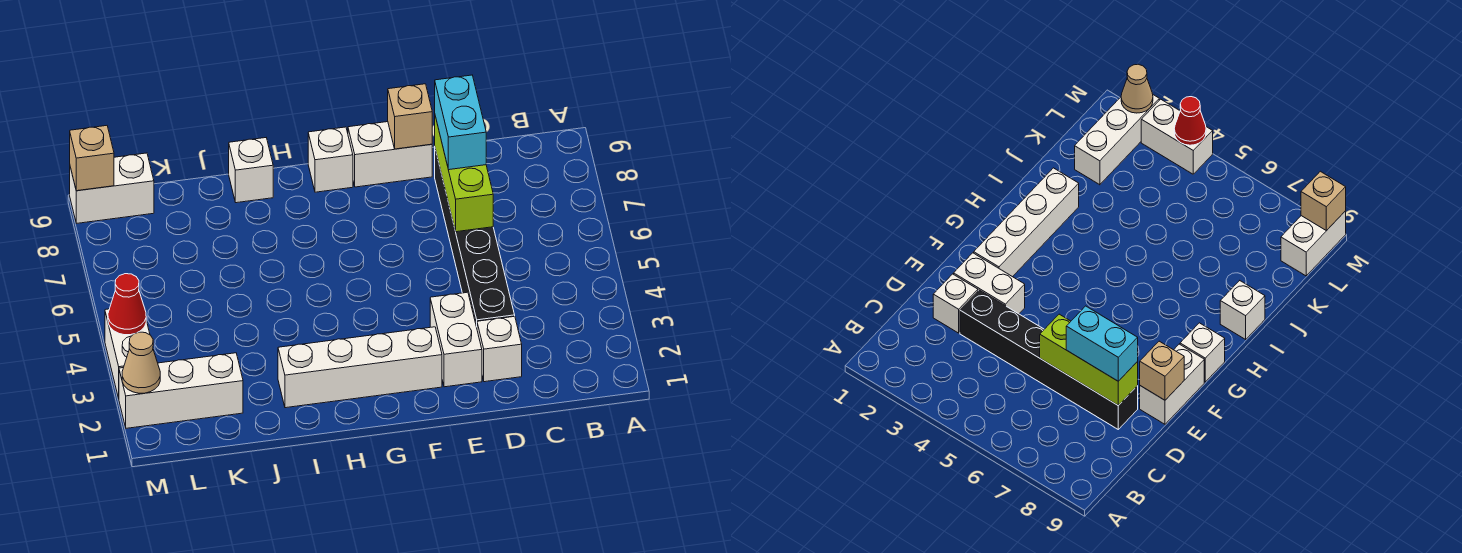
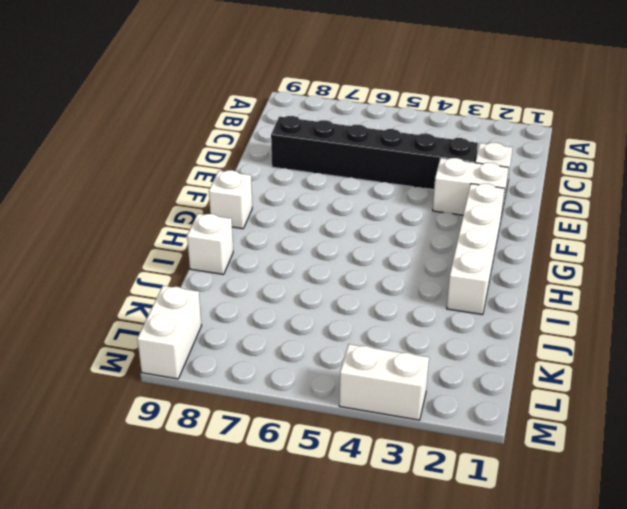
none -> white brick E9:F9 level 1
none -> white brick K2:M2 level 1
none -> lime brick D6:D8 level 2

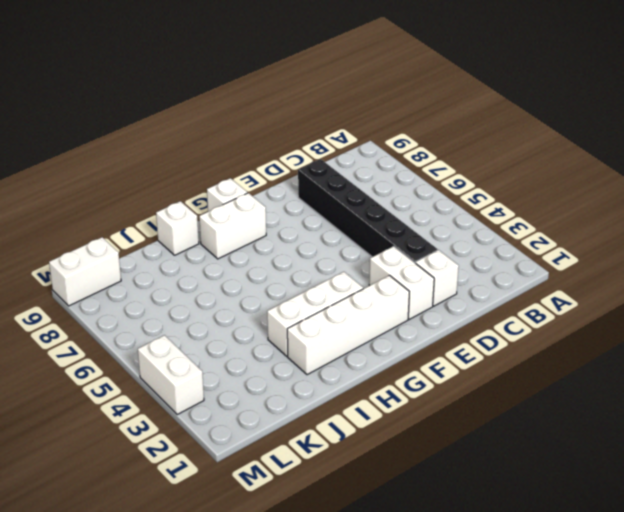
white brick G3:I3 level 1 -> white brick K2:M2 level 1
white brick G8:H8 level 1 -> white brick E9:F9 level 1
none -> lime brick D6:D8 level 2
none -> tan brick E9 level 2
none -> tan cone M2 level 2

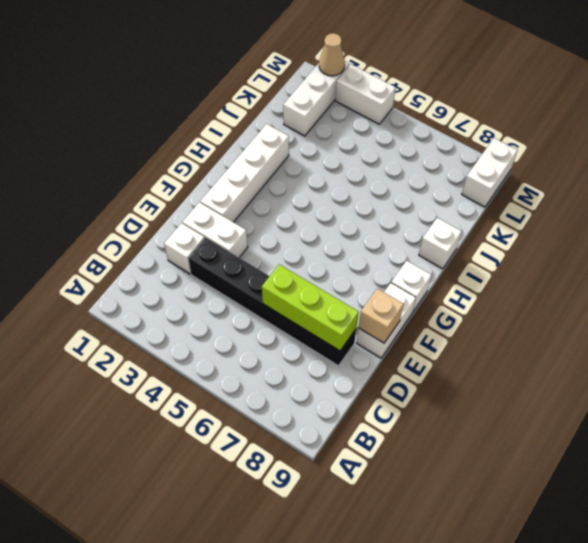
none -> red cone M4 level 2
none -> tan brick M9 level 2
none -> cyan brick D7:D8 level 3

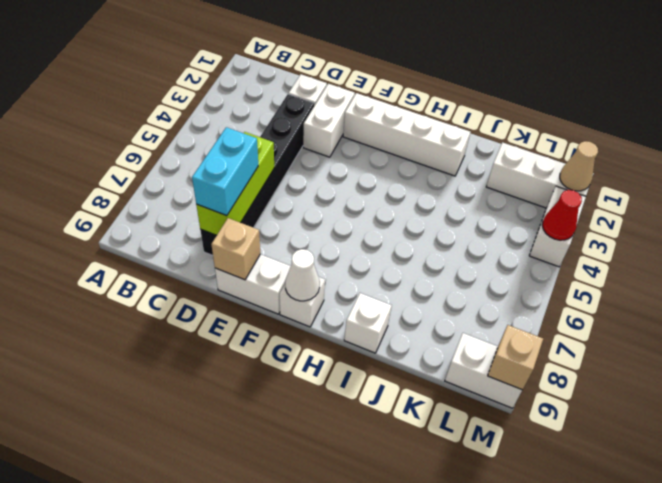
white cone G9 level 2 -> none

